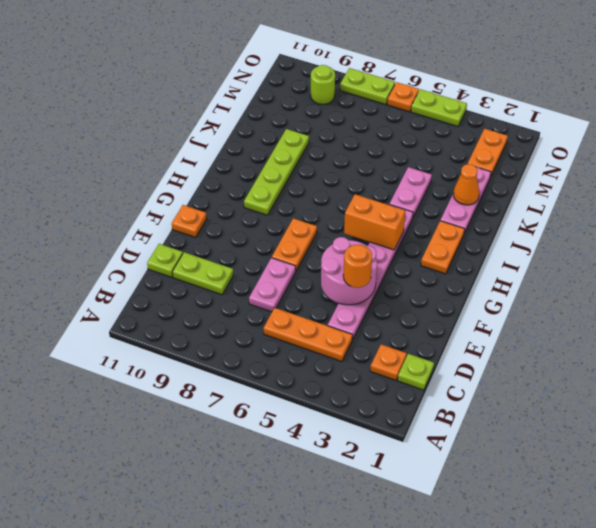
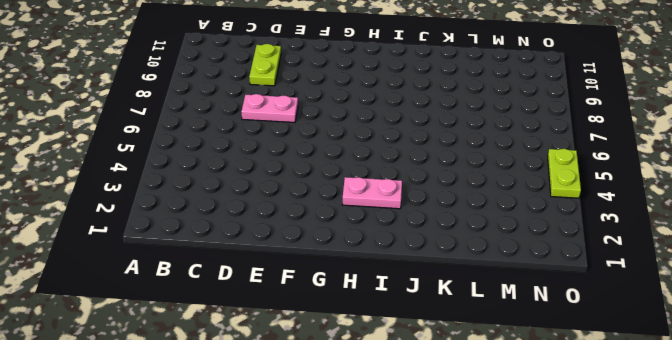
pink plate H3:I3 level 1 -> pink plate J4:K4 level 1
none -> lime plate C1 level 1
none -> orange plate C2 level 1
none -> orange plate C4:C6 level 1

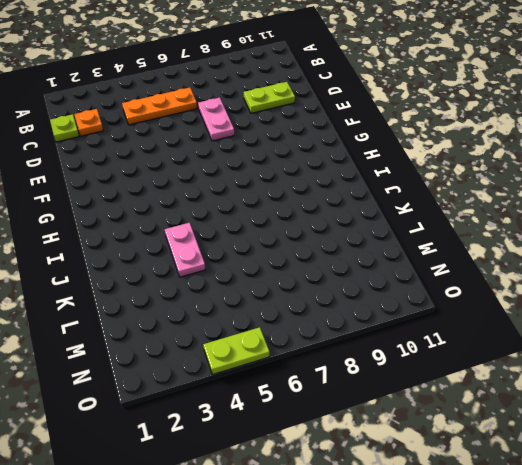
none -> pink plate D4:I4 level 1
none -> lime plate D11 level 1
none -> orange plate F7:G7 level 1

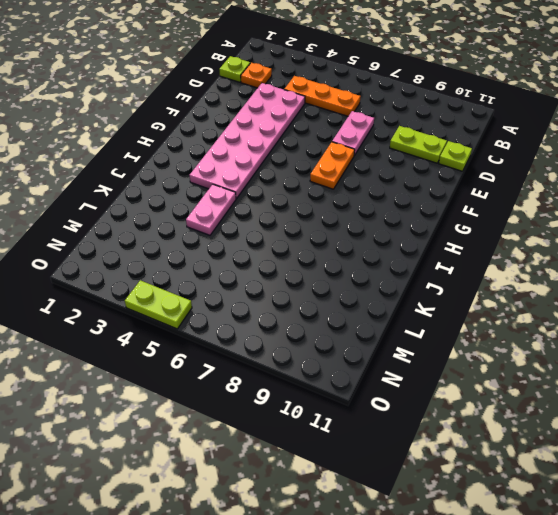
pink plate D3:I4 level 1 -> pink plate D4:I4 level 1
none -> orange plate F11 level 1
none -> orange plate H2:I2 level 1
none -> lime plate H9:K9 level 1

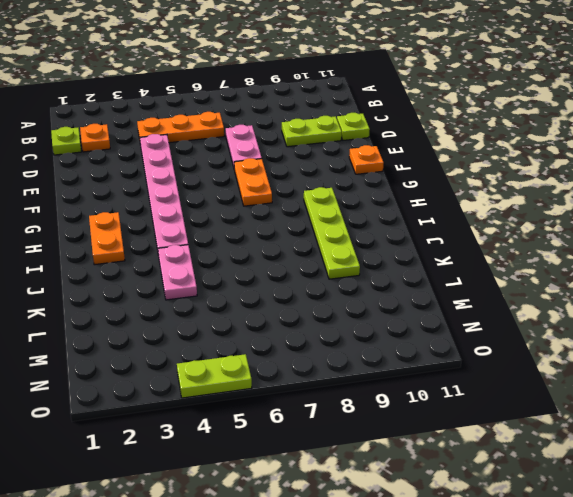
none -> pink plate J2:L2 level 1
none -> orange plate M2:N2 level 1
none -> lime round brick N9 level 1

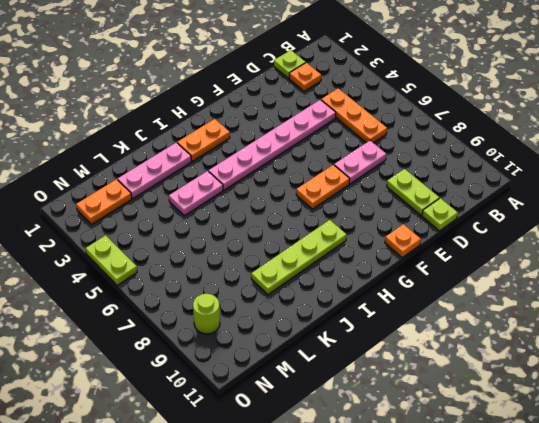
none -> orange plate O6 level 1
none -> lime plate O7:O8 level 1
none -> pink round brick E4:F5 level 2

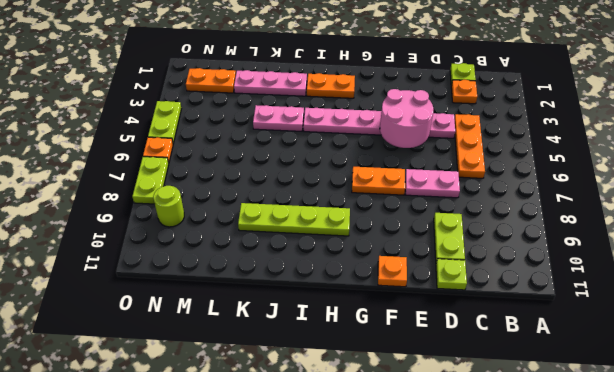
none -> orange brick H4:H5 level 2
none -> orange cone K2 level 2
none -> orange round brick E4 level 3

